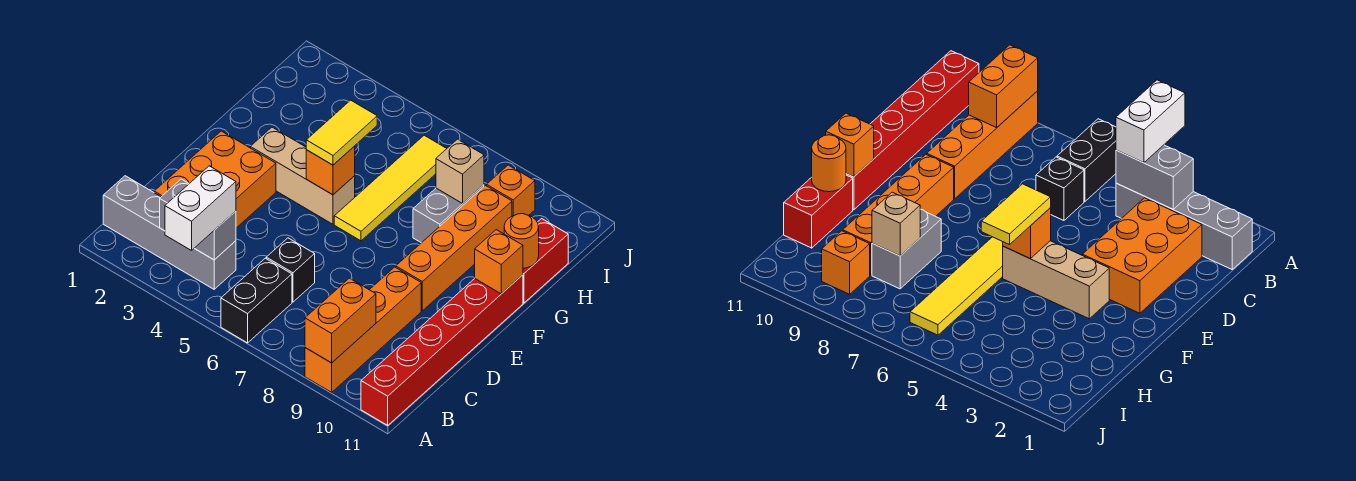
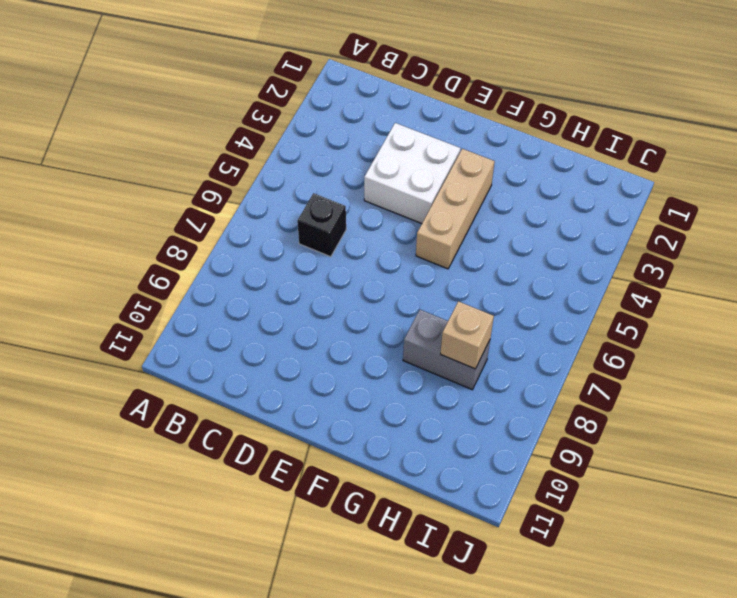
white brick D3:E4 level 1 -> orange brick C2:E3 level 1
none -> black brick A6:B6 level 1
none -> orange brick A9:D9 level 1
none -> red brick A11:F11 level 1

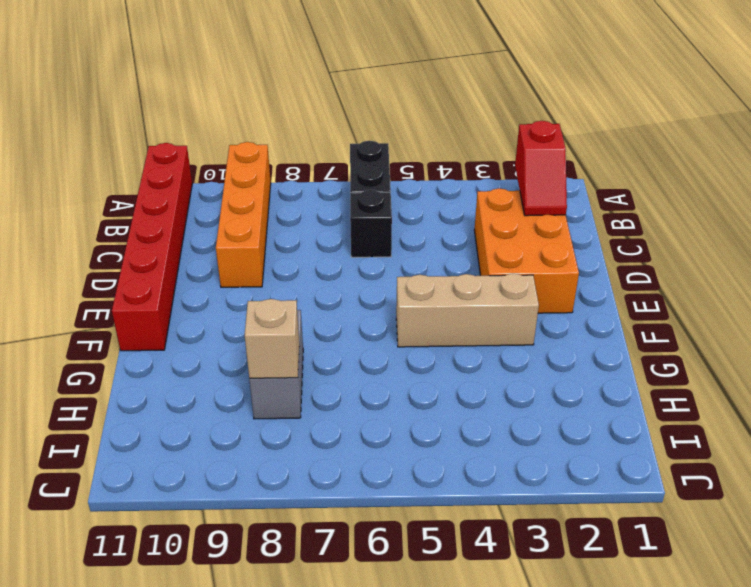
red slope B2:C2 level 2 top B -> none
none -> grey brick B1:B4 level 1
none -> orange brick E9:H9 level 1
none -> yellow tile F6:I6 level 1

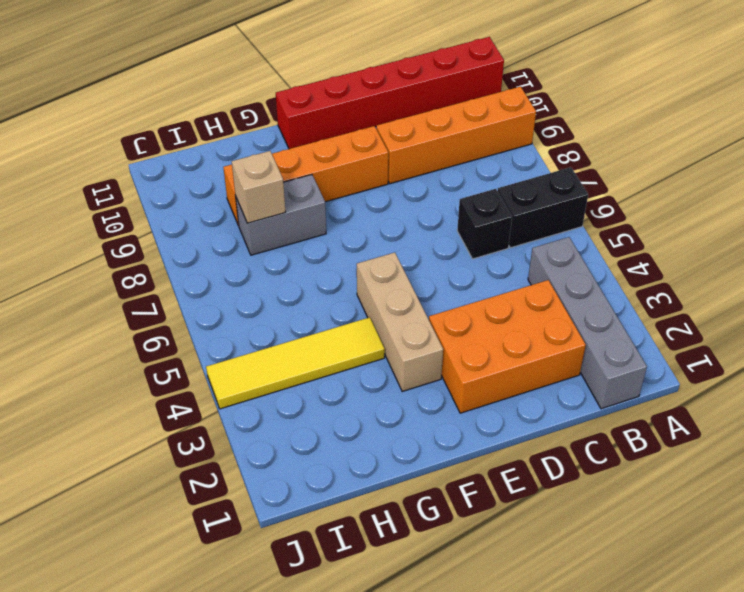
yellow tile G4:J4 level 1 -> yellow tile F6:I6 level 1
none -> red brick G11:H11 level 1
none -> orange brick I9 level 1
none -> orange brick A9:B9 level 2

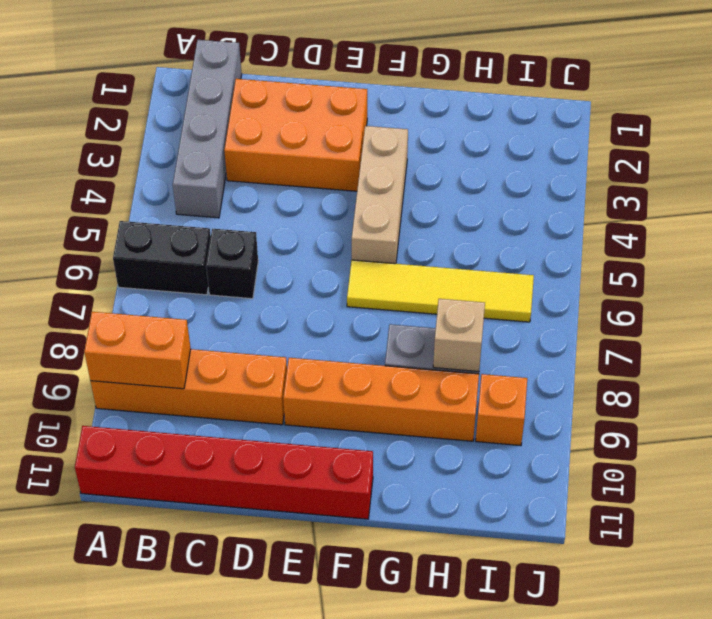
none -> red brick G11:H11 level 1
none -> grey brick B3:B4 level 2
none -> orange brick F5 level 2

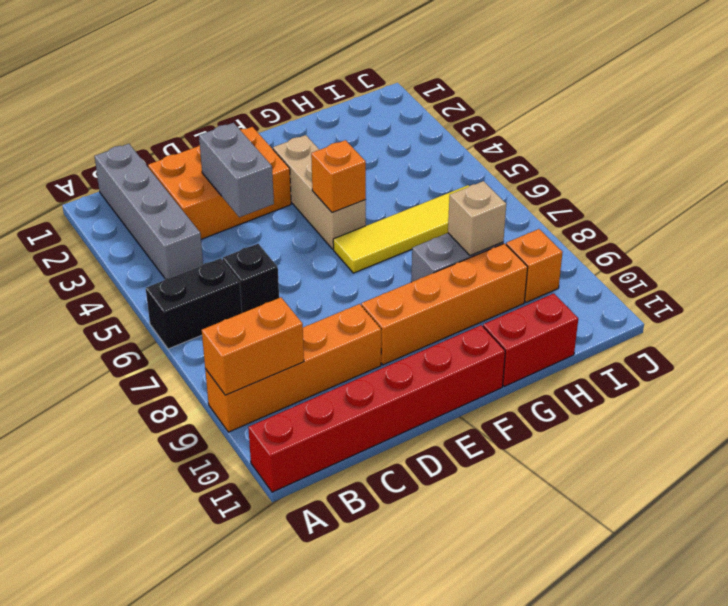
grey brick D3:D4 level 2 -> grey brick B3:B4 level 2
none -> orange brick F11 level 2
none -> orange round brick G11 level 2
none -> white brick A4:B4 level 3

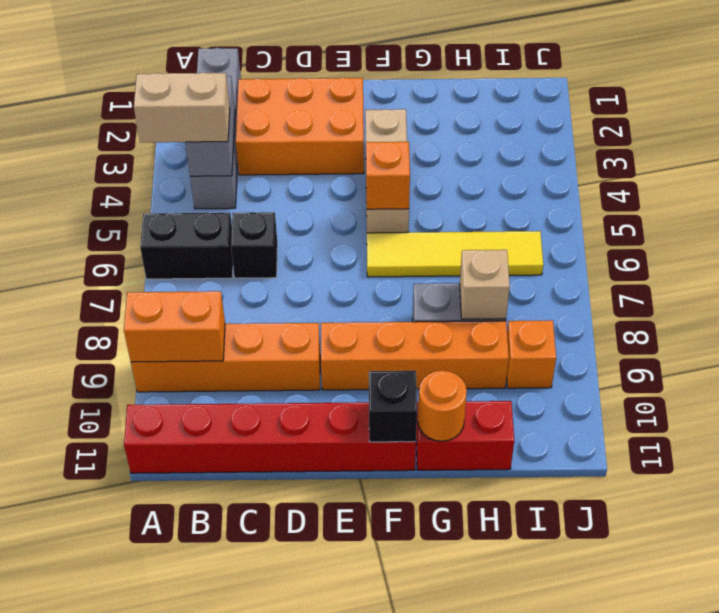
tan brick A4:B4 level 3 -> white brick A4:B4 level 3
black brick F11 level 2 -> orange brick F11 level 2
none -> yellow tile F5:G5 level 3

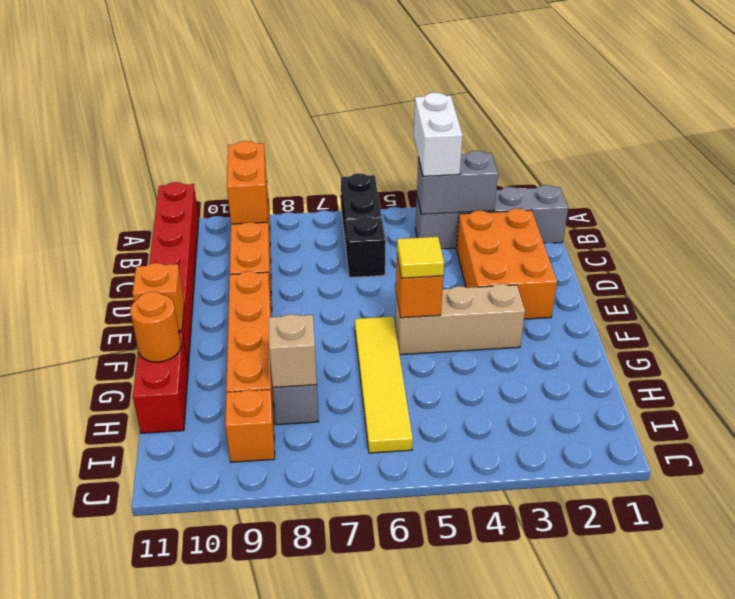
yellow tile F5 level 3 -> yellow tile F5:G5 level 3

